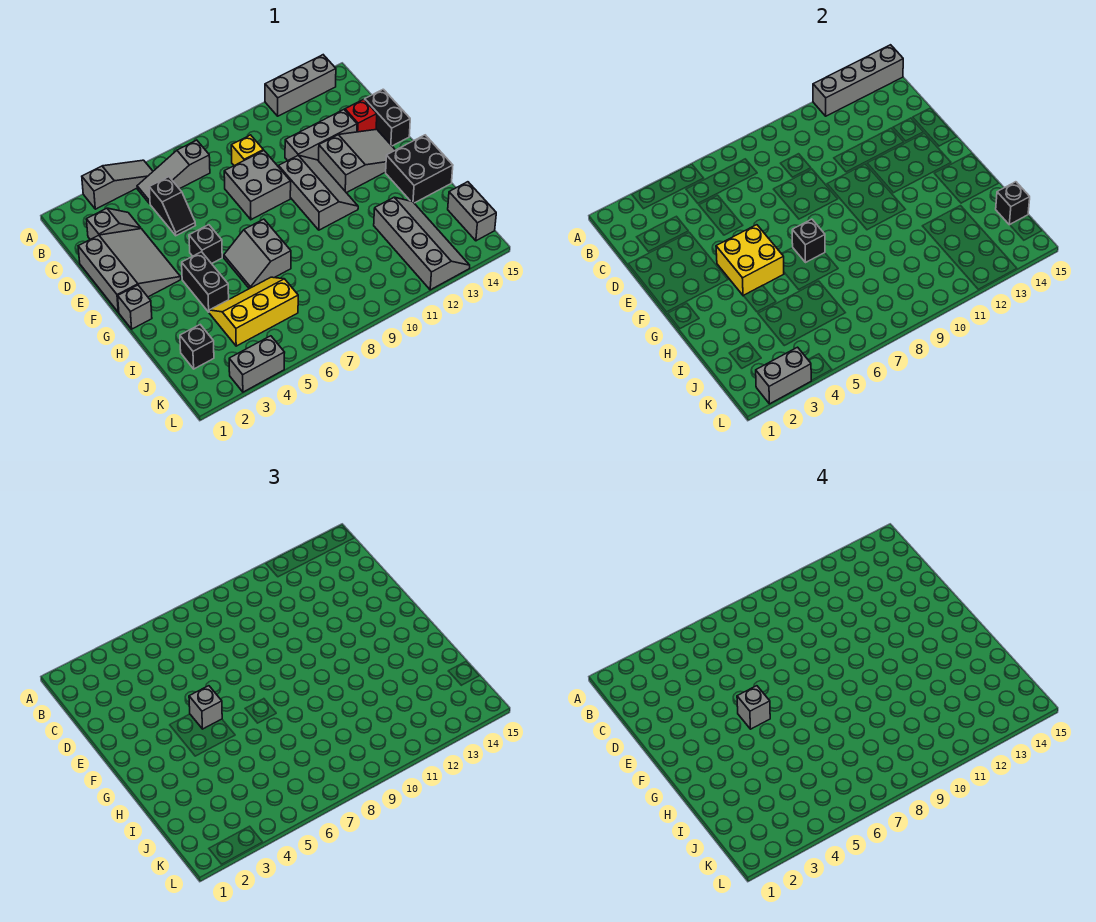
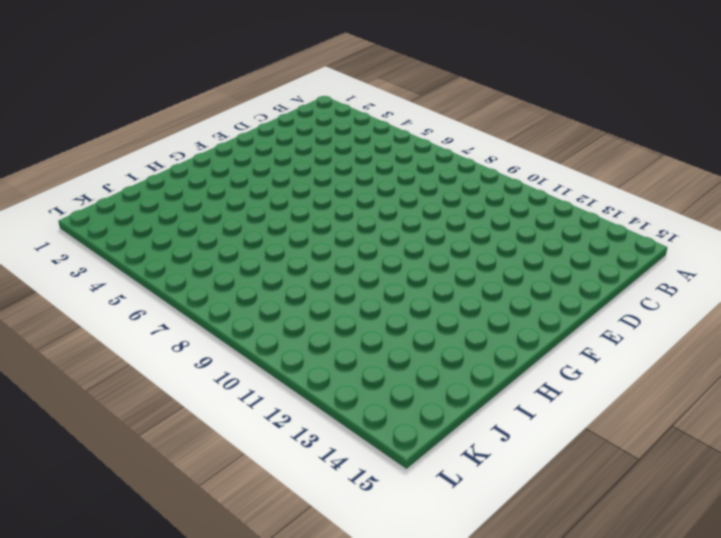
none -> grey slope A3:A5 level 1 top 3
none -> grey brick A12:A14 level 1
none -> grey slope B5:B7 level 1 top 7
none -> grey slope C2:C3 level 1 top 2

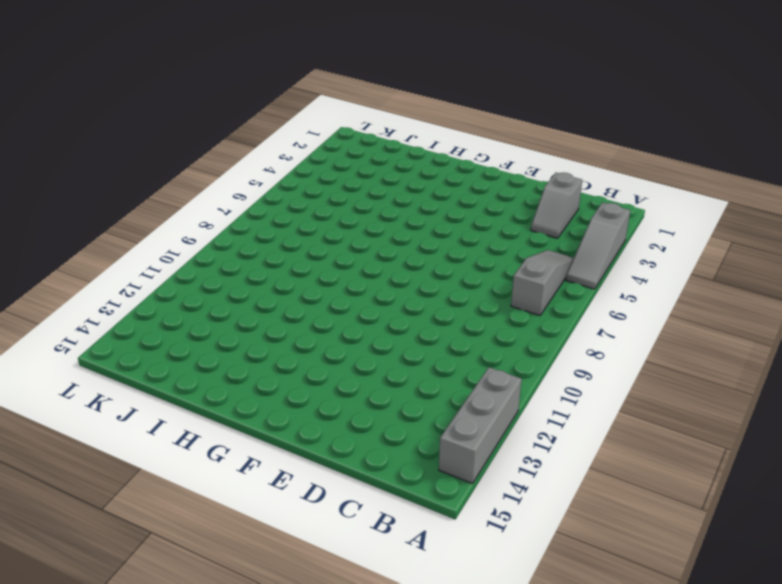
none -> black slope C5:D5 level 1 top C
none -> yellow brick C9 level 1
none -> grey slope D1:F3 level 1 top 1
none -> grey brick D8:E9 level 1

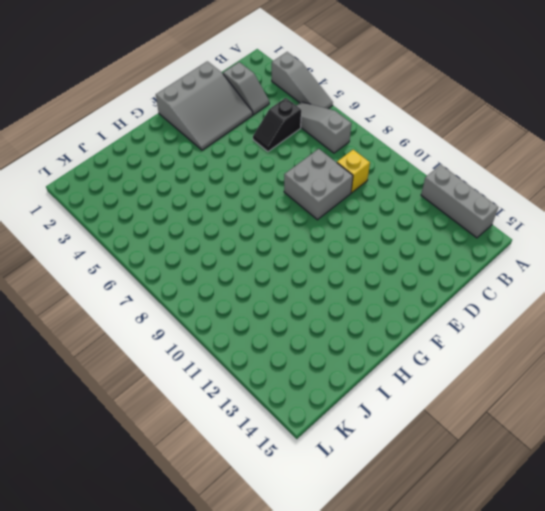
none -> grey brick D11:D13 level 1
none -> red brick D14 level 1
none -> black brick D15:E15 level 1
none -> grey slope E10:G11 level 1 top 10

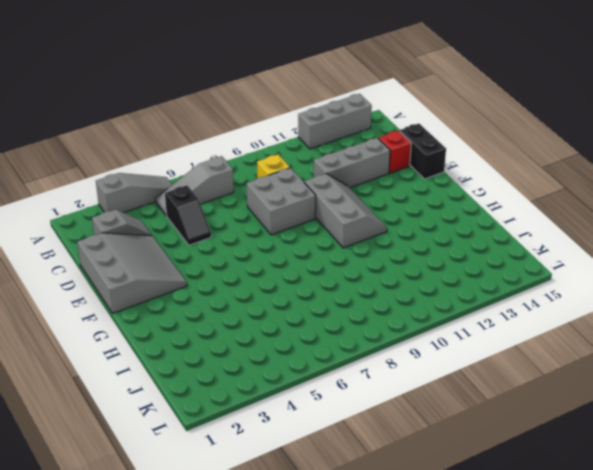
none -> grey slope E12:F14 level 1 top 12
none -> black brick F5 level 1
none -> grey brick G1 level 1
none -> black brick G4:H4 level 1

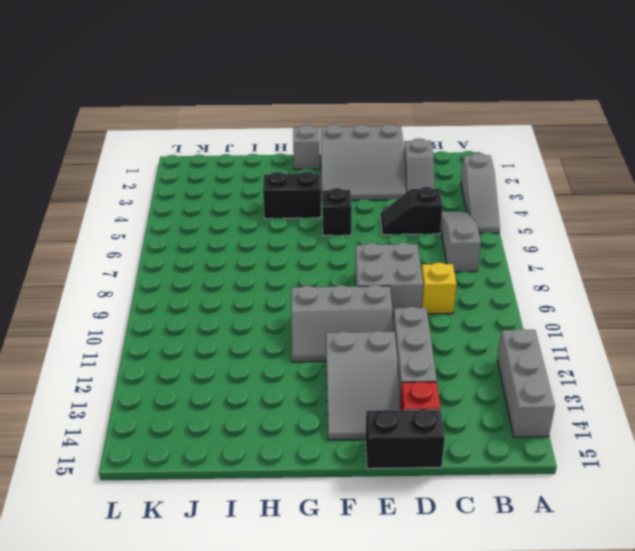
none -> grey slope G6:H7 level 1 top 7
none -> black brick G14:H15 level 1
none -> yellow slope I4:J6 level 1 top J
none -> grey slope I12:L13 level 1 top 12

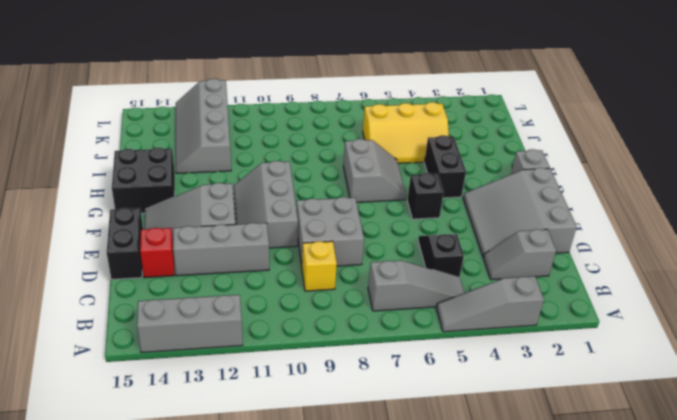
none -> black brick J2 level 1
none -> grey brick J15:K15 level 1
none -> grey brick L3:L4 level 1
none -> grey brick A12:A15 level 2

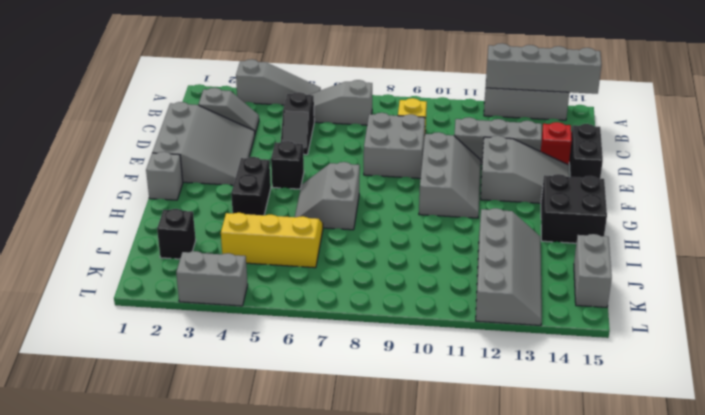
none -> yellow brick F4:G5 level 2
none -> black brick G7 level 2
none -> black brick J15 level 2
none -> grey brick L2:L3 level 2

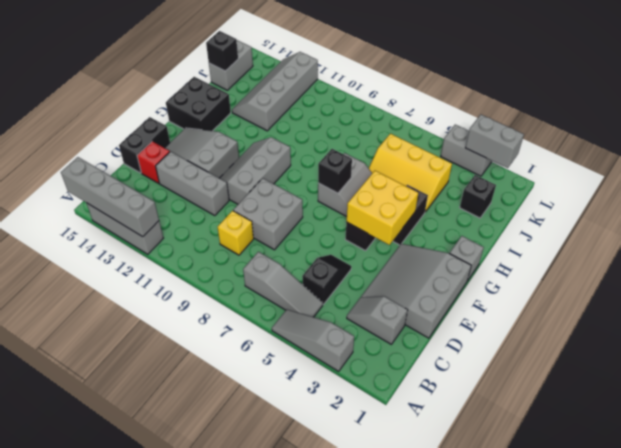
none -> grey brick F5 level 3
none -> grey brick F5 level 4

